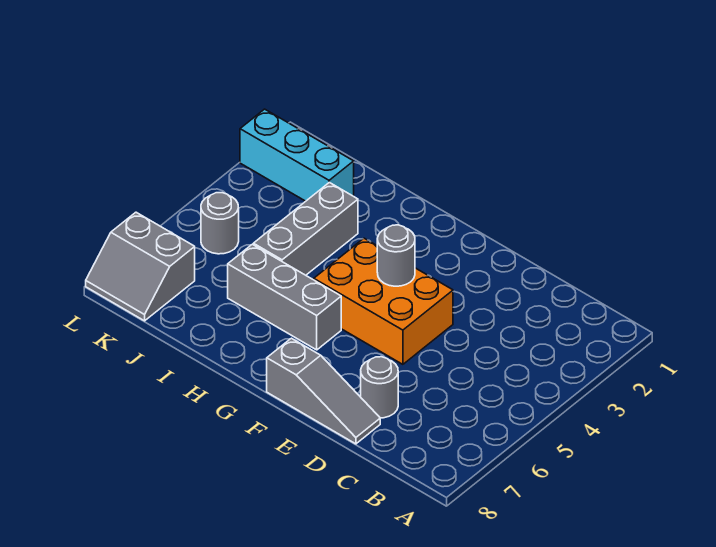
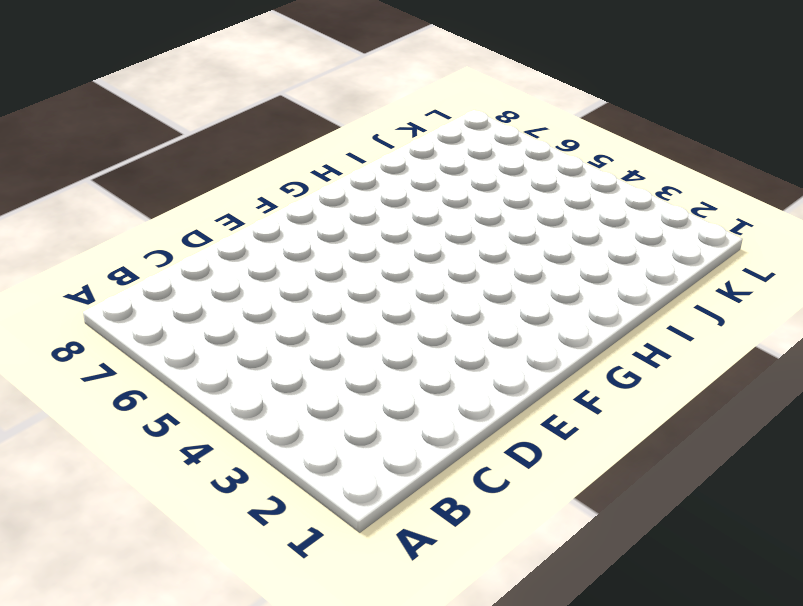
none -> grey round brick D7 level 1
none -> grey slope D8:F8 level 1 top F

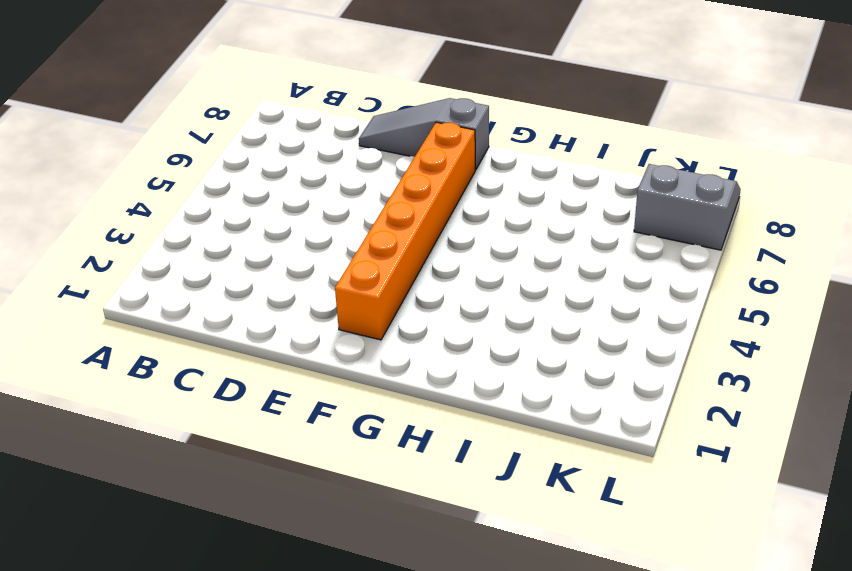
orange brick F2:F7 level 1 -> orange brick E4:G5 level 1
none -> grey round brick D7 level 1
none -> grey brick G6:I6 level 1

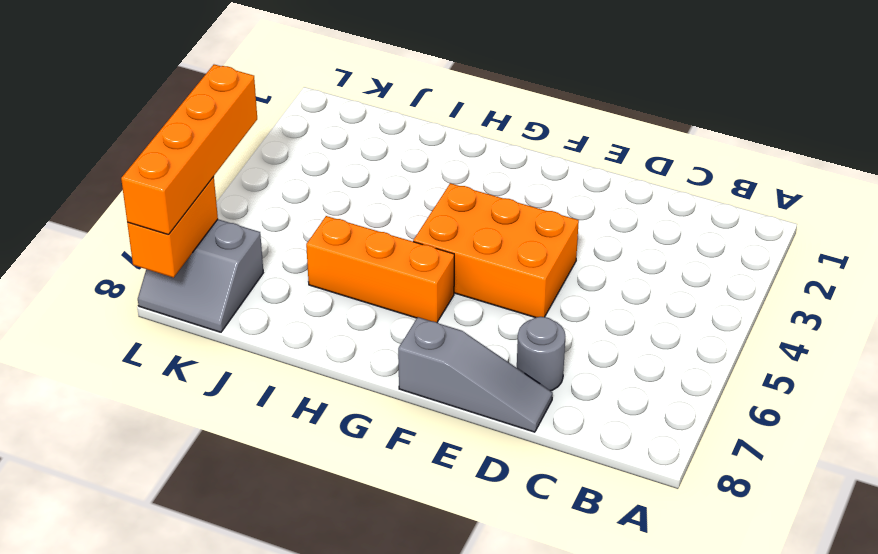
orange brick G6:I6 level 1 -> grey brick G6:I6 level 1
orange brick L5:L8 level 3 -> none
orange brick L7:L8 level 2 -> none
none -> grey brick I3:I5 level 1
none -> cyan brick J2:L2 level 1

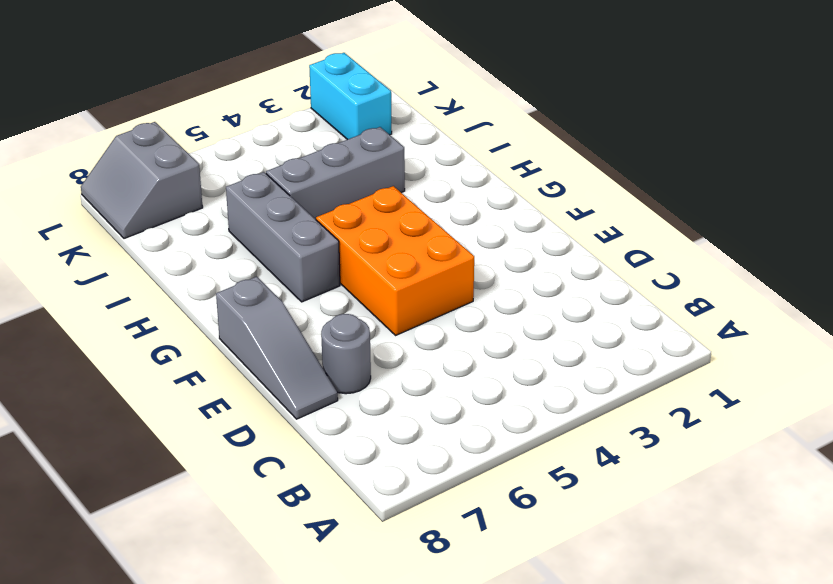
cyan brick K2:L2 level 1 -> cyan brick J2:L2 level 1
none -> grey round brick K5 level 1
none -> grey round brick F4 level 2

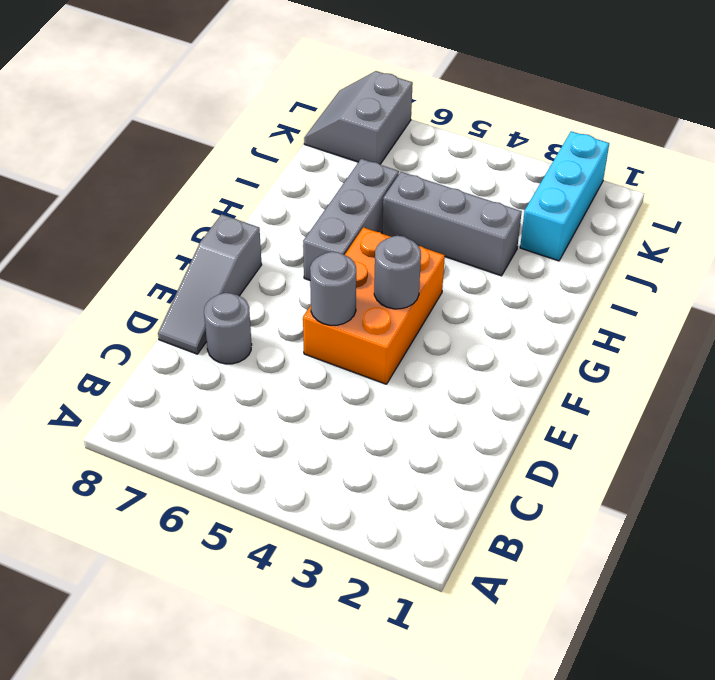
grey round brick E5 level 2 -> grey round brick K5 level 1

